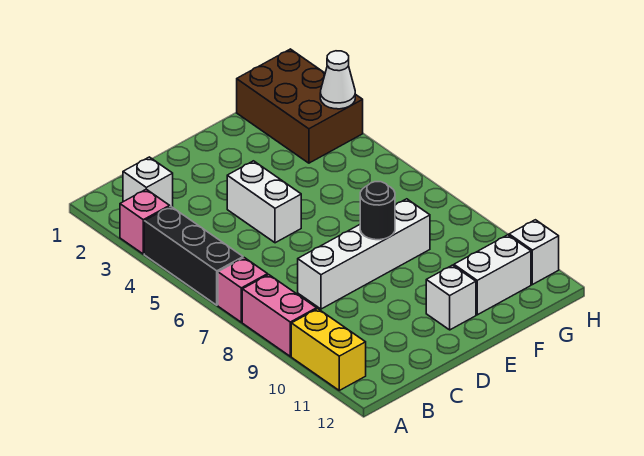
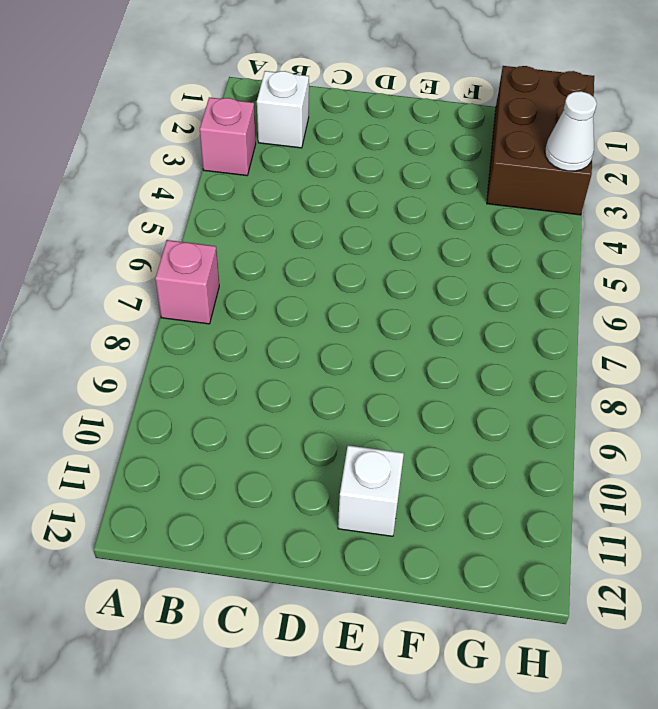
none -> black brick A4:A6 level 1
none -> pink brick A8:A9 level 1
none -> yellow brick A10:A11 level 1

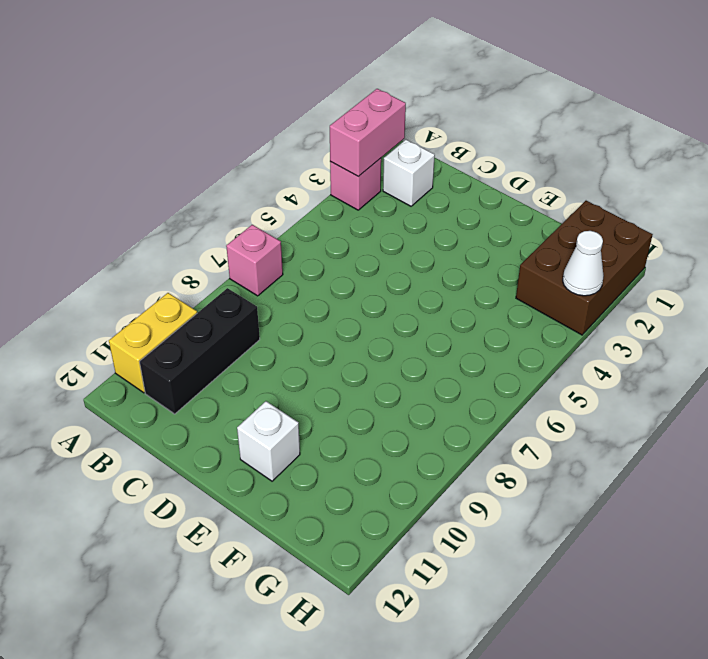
pink brick A2:A3 level 2 -> pink brick A8:A9 level 1
black brick B9:B11 level 1 -> black brick A4:A6 level 1
none -> white brick C8:F8 level 1
none -> white brick D4:D5 level 1
none -> white brick F11:G11 level 1

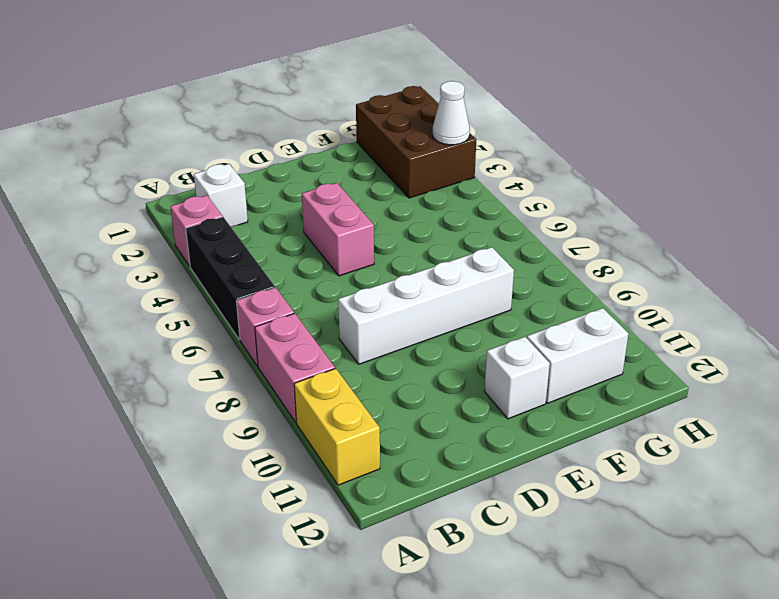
pink brick D4:D5 level 1 -> white brick D4:D5 level 1
none -> white brick H11 level 1
none -> black round brick E8 level 2

